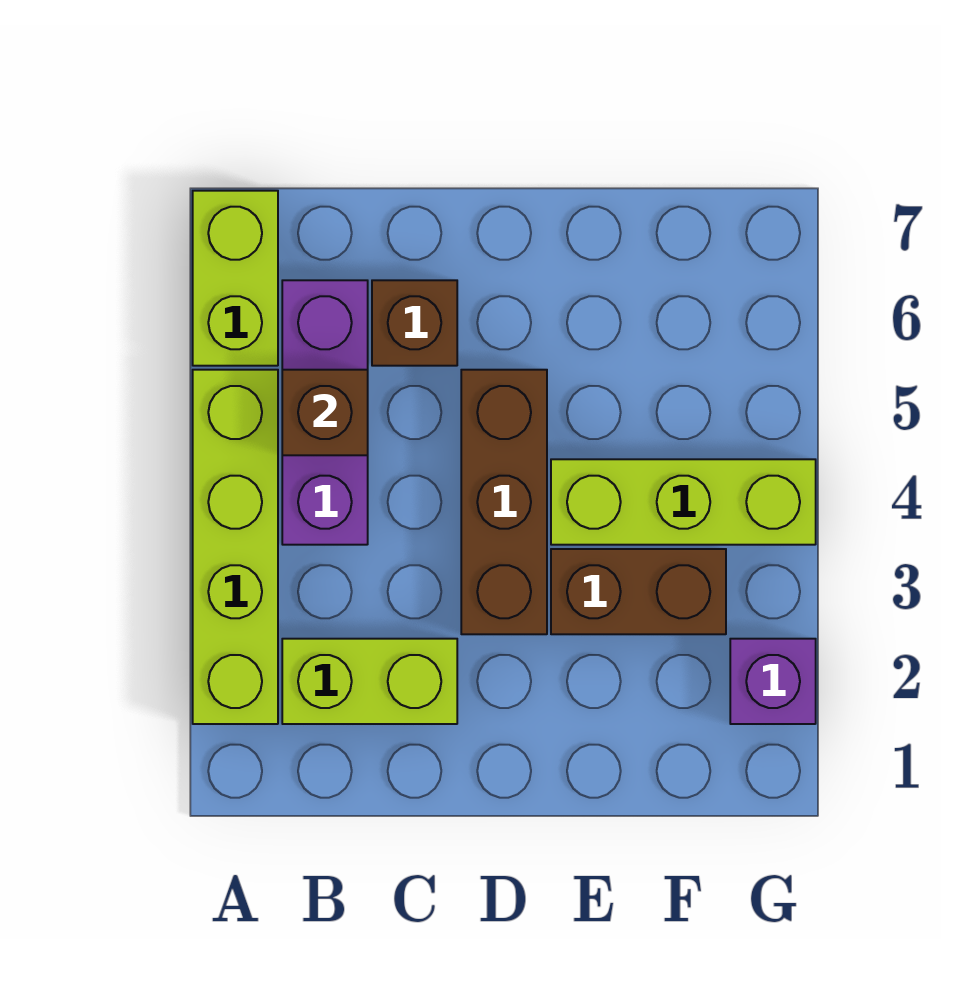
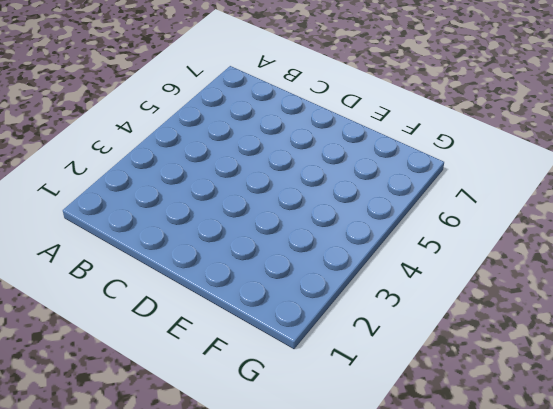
none -> lime brick A2:A5 level 1
none -> lime brick A6:A7 level 1

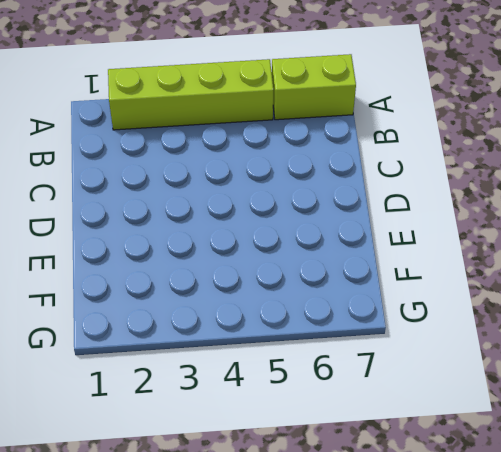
none -> lime brick B2:C2 level 1
none -> purple brick B4:B6 level 1

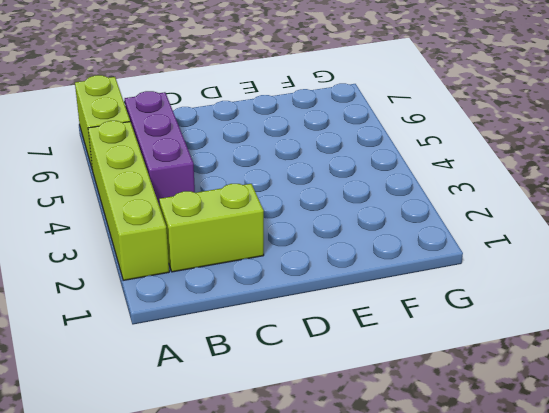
none -> brown brick C6 level 1
none -> brown brick D3:D5 level 1

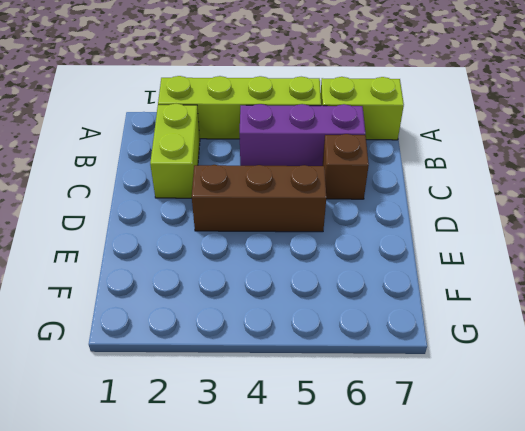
none -> brown brick E3:F3 level 1
none -> lime brick E4:G4 level 1

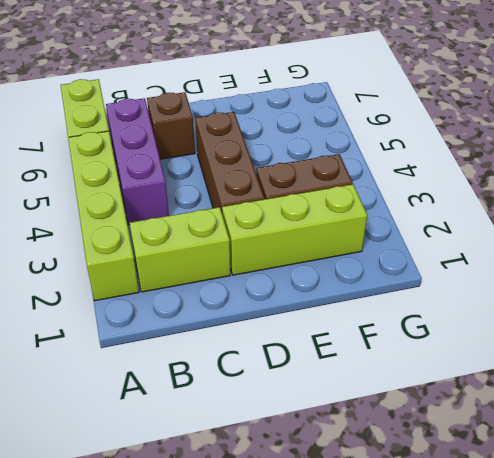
lime brick D2:F2 level 1 -> lime brick E4:G4 level 1
none -> purple brick G2 level 1
none -> brown brick B5 level 2

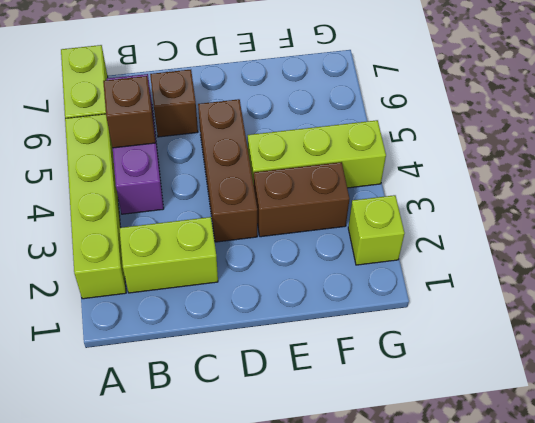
lime brick G2 level 1 -> purple brick G2 level 1

